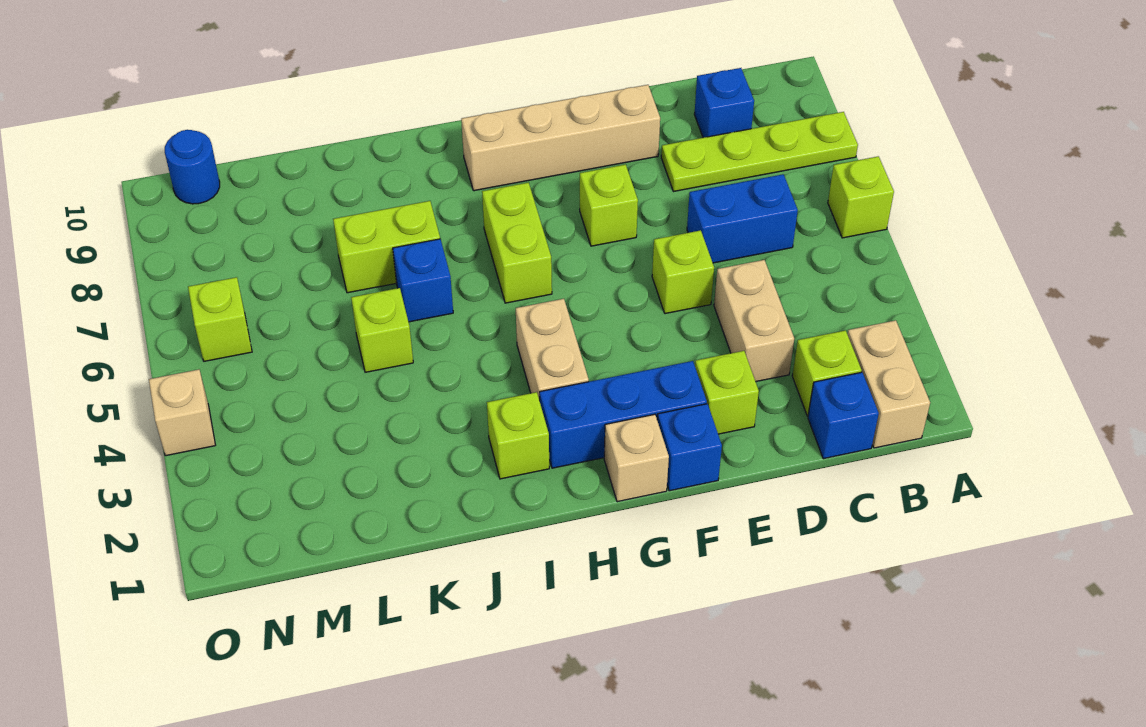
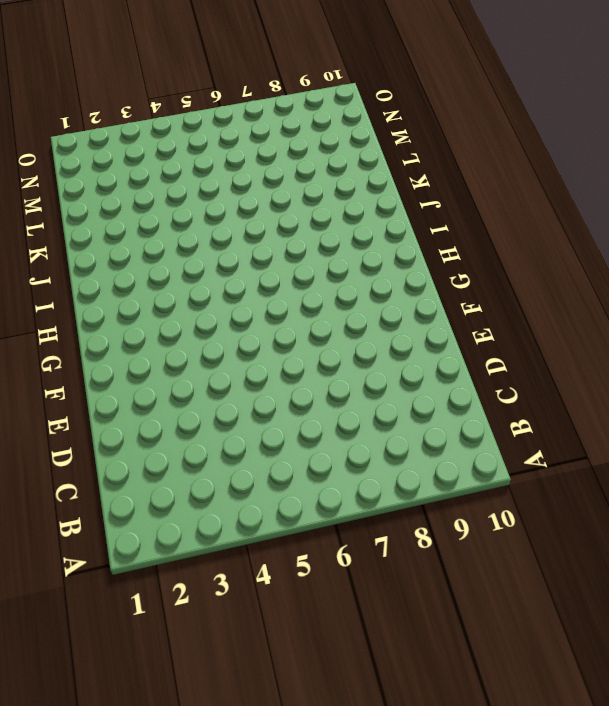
none -> lime brick A6 level 1
none -> lime plate A8:D8 level 1
none -> tan brick B1:B2 level 1

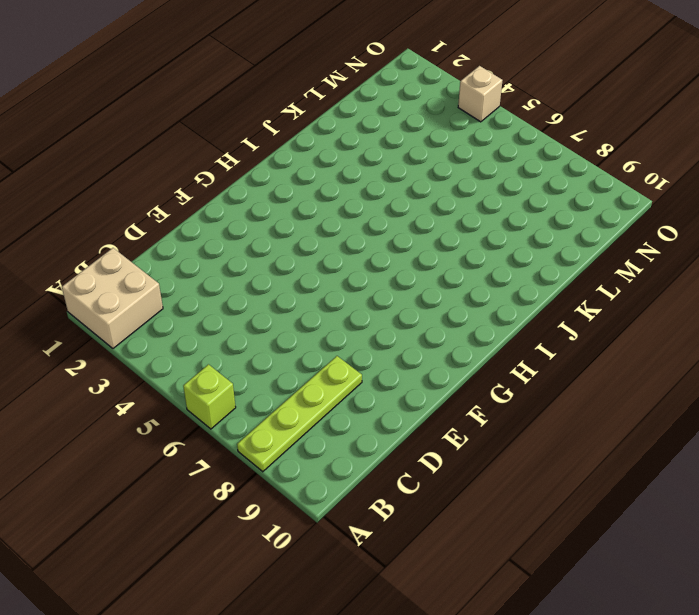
tan brick A1:B2 level 1 -> tan brick B1:B2 level 1
none -> blue brick C1 level 1
none -> lime brick C2 level 1
none -> blue brick C6:D6 level 1

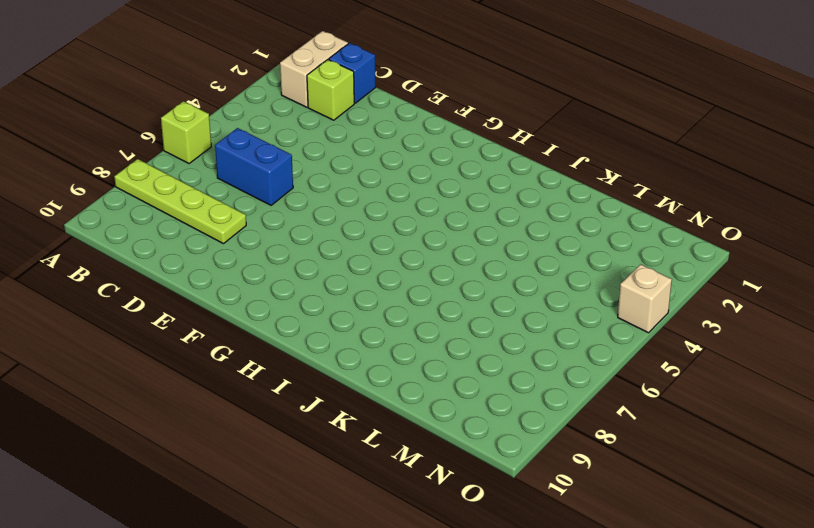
none -> blue brick C9 level 1
none -> tan brick D3:D4 level 1
none -> lime brick E2 level 1

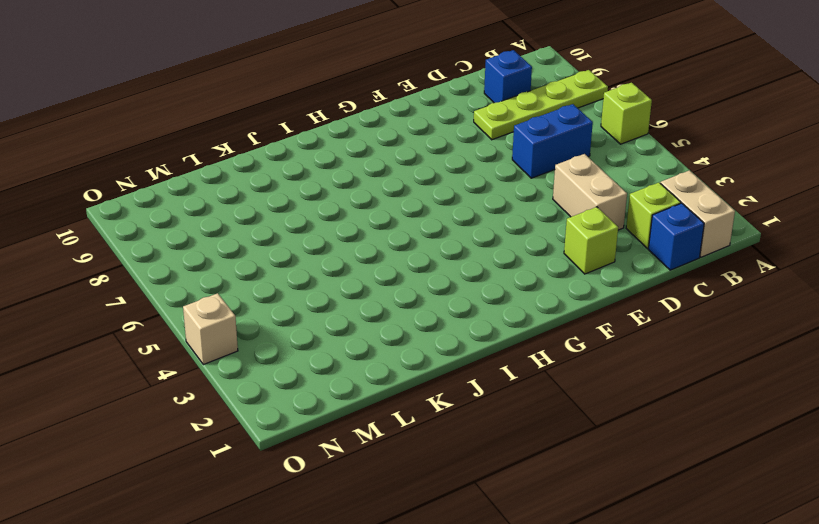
none -> lime brick E5 level 1
none -> tan brick E9:H9 level 1
none -> blue brick F1 level 1

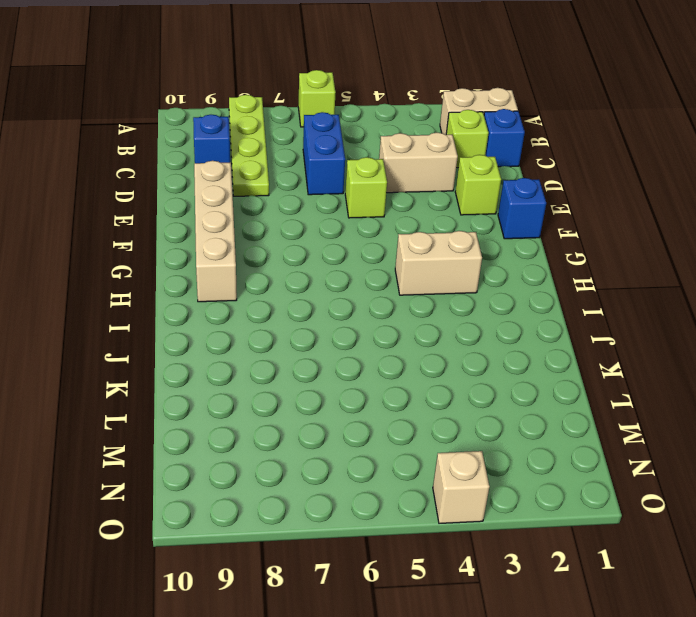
none -> blue brick F2:H2 level 1
none -> lime brick F7 level 1
none -> tan brick G1 level 1

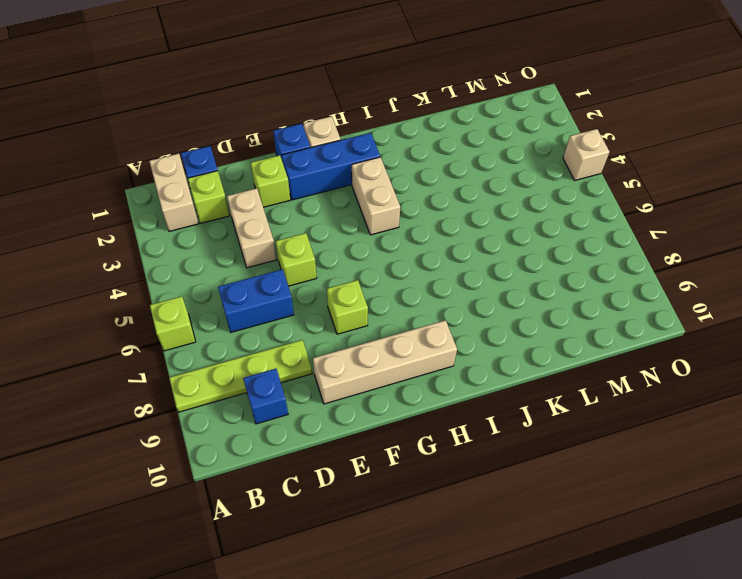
none -> lime brick H6:H7 level 1
none -> lime brick I2 level 1
none -> blue brick J6 level 1

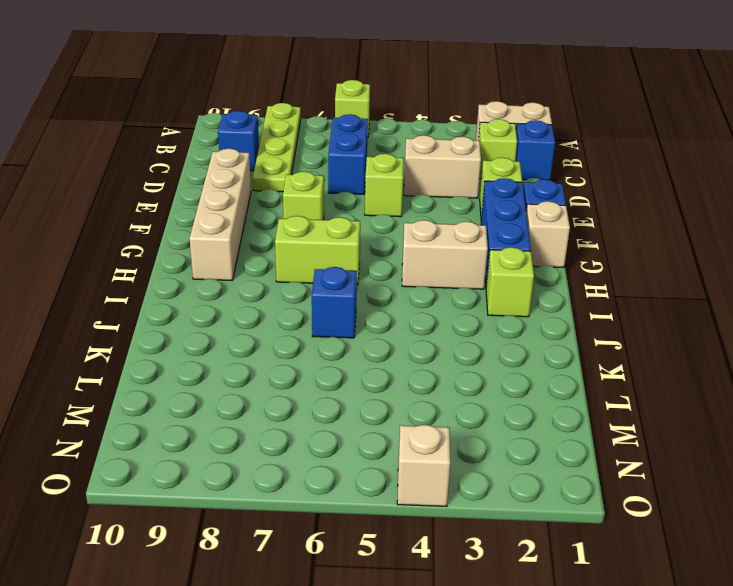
none -> lime brick J7:K7 level 1
none -> lime brick K5 level 1
none -> lime brick N6 level 1

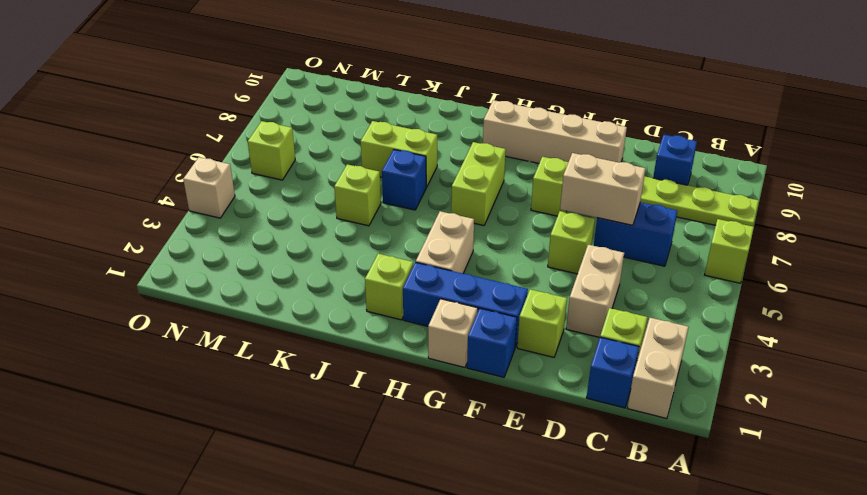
tan brick D6:E6 level 2 -> none
none -> blue round brick N10 level 1

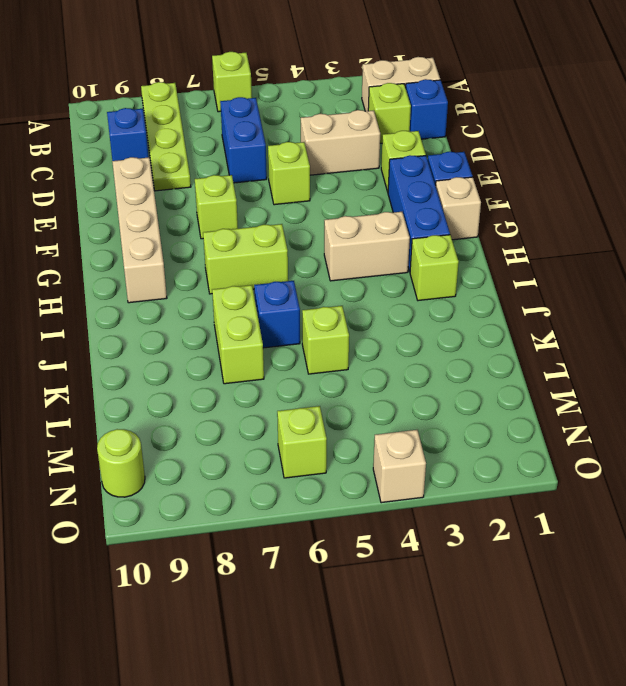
lime round brick N10 level 1 -> blue round brick N10 level 1

